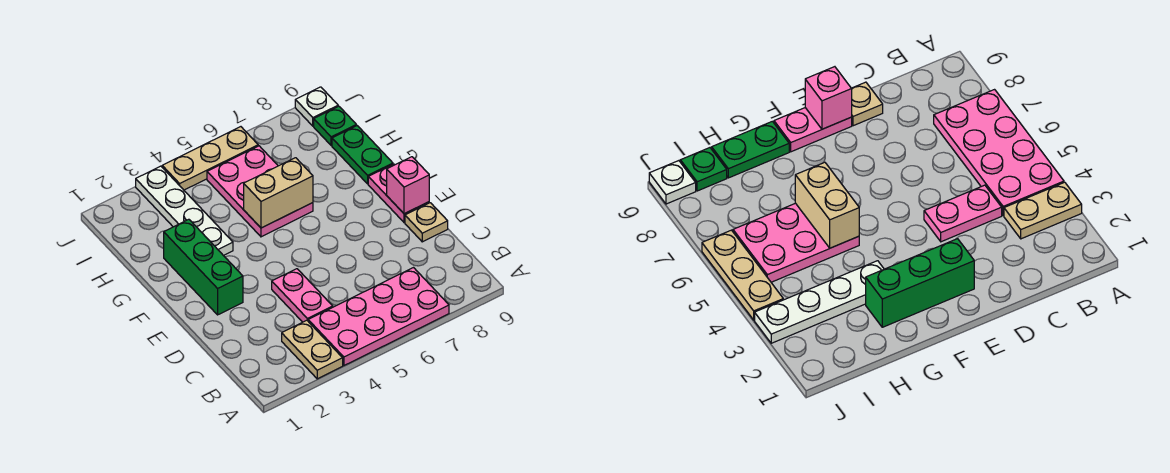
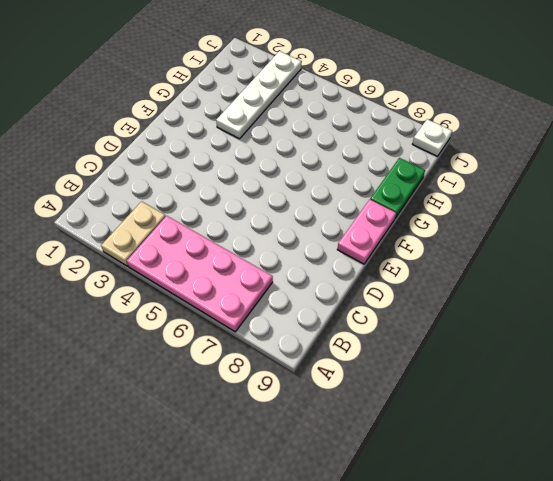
none -> pink plate C4:D4 level 1
none -> tan plate D9 level 1
none -> green brick E2:G2 level 1

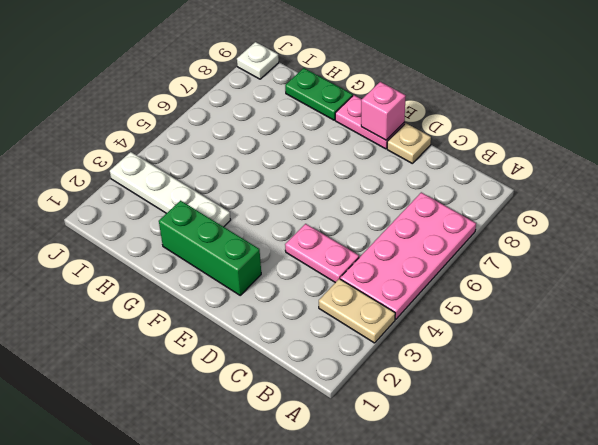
none -> pink plate G5:I6 level 1
none -> green plate I9 level 1
none -> tan plate J4:J6 level 1

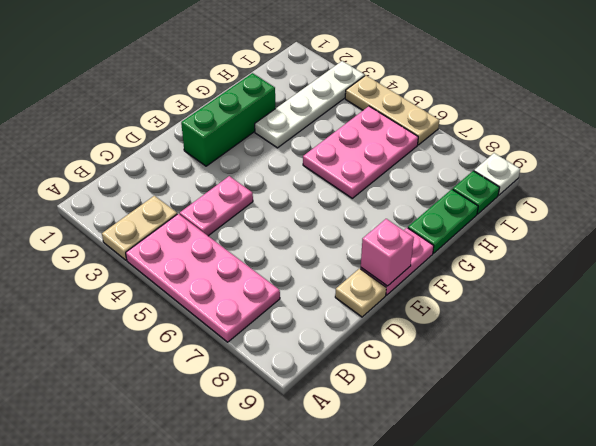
none -> tan brick G5:G6 level 2

